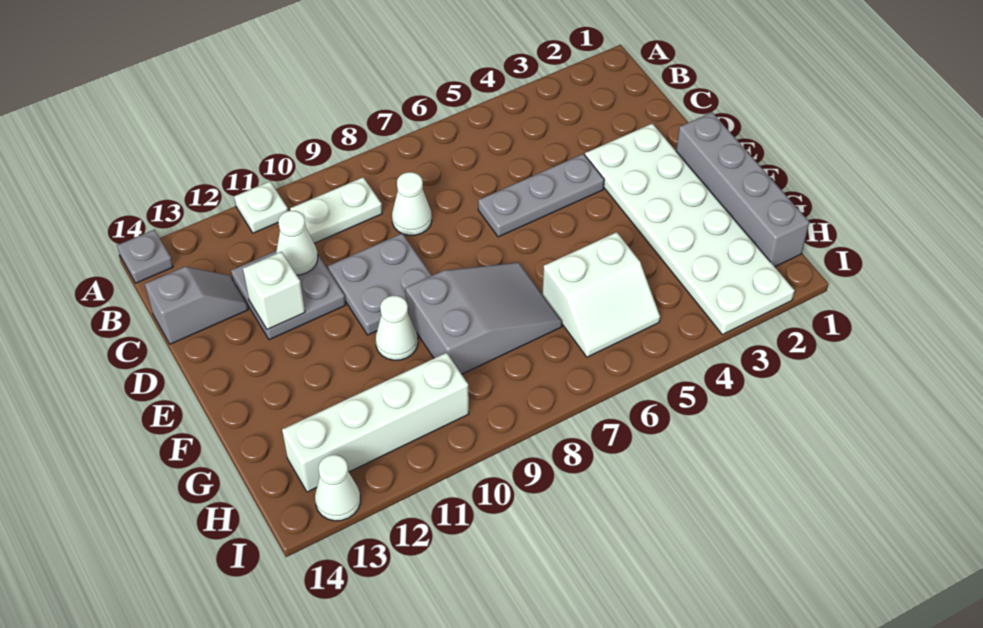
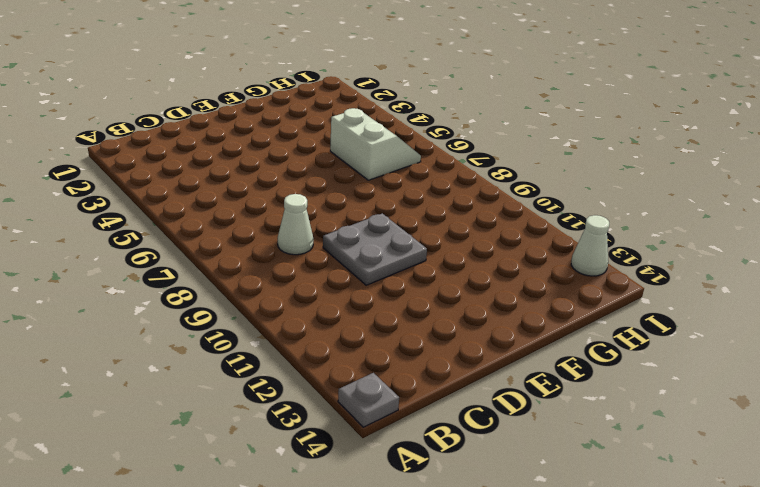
none -> white plate A11 level 1
none -> white plate B9:B10 level 1
none -> grey plate C11:D12 level 1

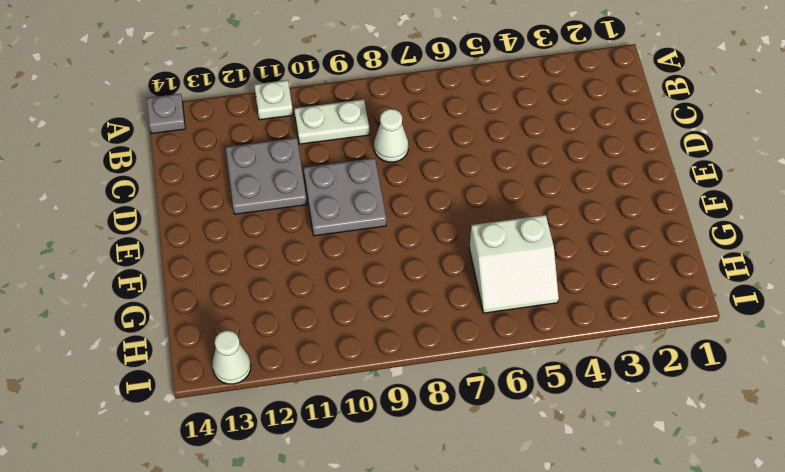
none -> grey slope C13:C14 level 1 top 14
none -> white plate D2:I3 level 1
none -> grey plate D4:D6 level 1

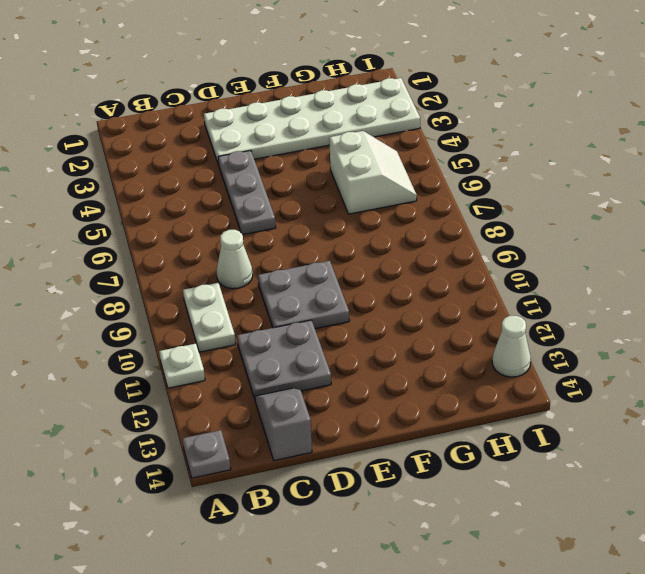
none -> grey brick E1:H1 level 1
none -> grey slope F7:G9 level 1 top 9
none -> white cone F10 level 1

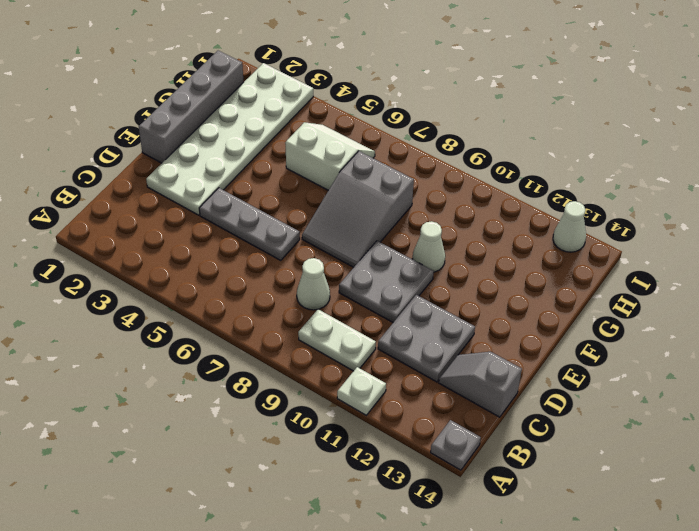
grey slope E7:G8 level 1 top G -> grey slope F7:G9 level 1 top 9
none -> white brick H10:H13 level 1
none -> white cone C11 level 2
none -> white brick D12 level 2

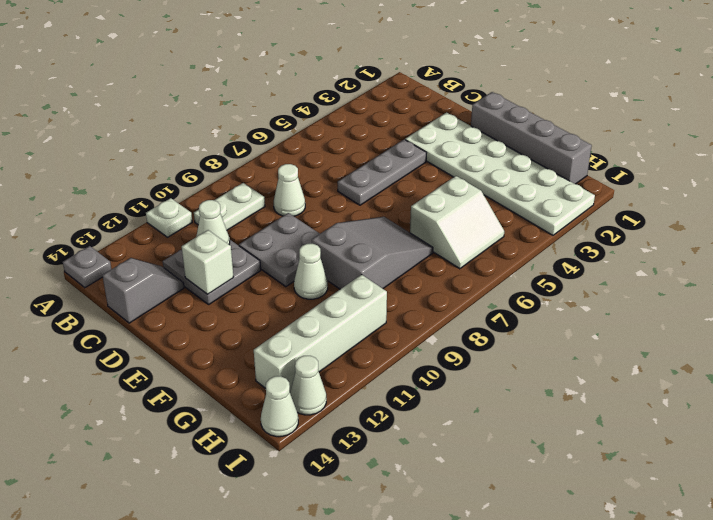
white cone I14 level 1 -> none

